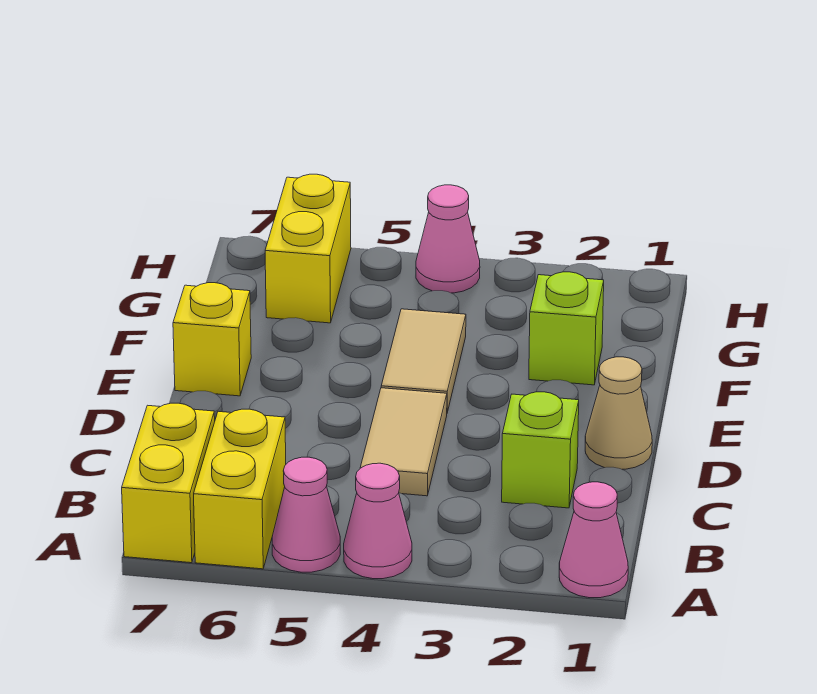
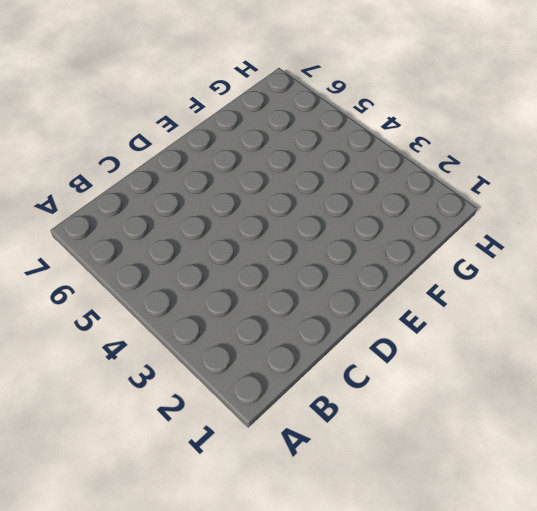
none -> pink cone A1 level 1
none -> pink cone A4 level 1
none -> pink cone A5 level 1

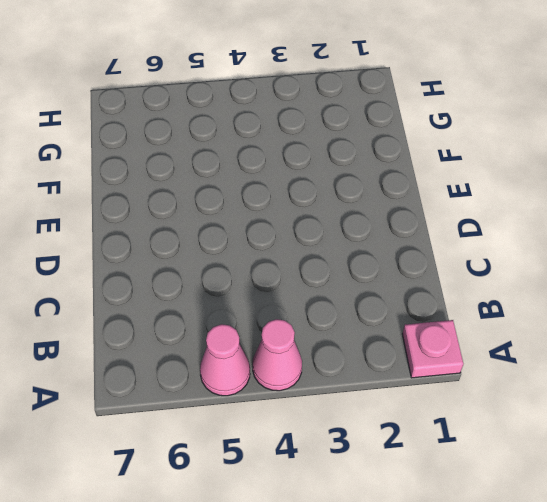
pink plate A1 level 1 -> pink cone A1 level 1
none -> yellow brick A6:B6 level 1
none -> yellow brick A7:B7 level 1
none -> lime brick C2 level 1

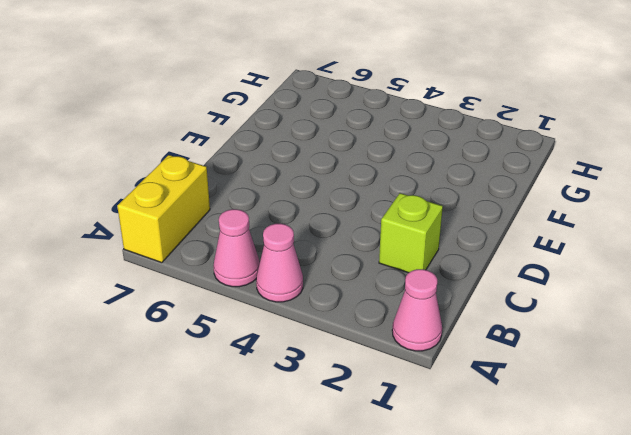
none -> yellow brick A6:B6 level 1
none -> tan tile C4:D4 level 1
none -> tan cone D1 level 1

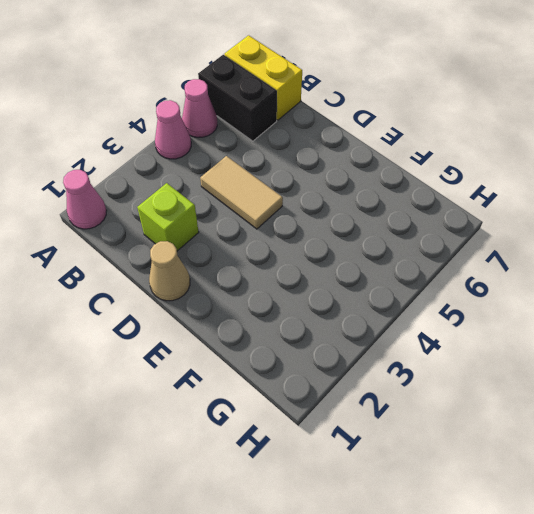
black brick A6:B6 level 1 -> yellow brick A6:B6 level 1
none -> tan tile E4:F4 level 1
none -> yellow brick E7 level 1
none -> lime brick F2 level 1

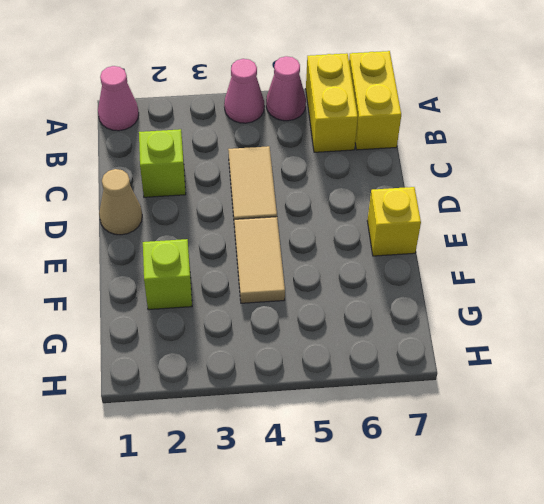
none -> yellow brick G6:H6 level 1
none -> pink cone H4 level 1

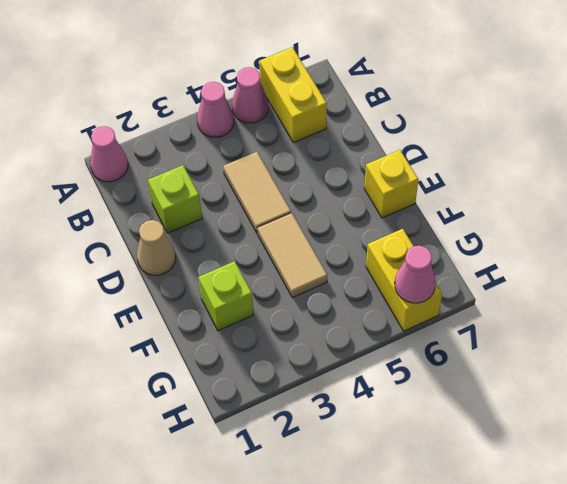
pink cone H6 level 2 -> pink cone H4 level 1
none -> yellow brick A7:B7 level 1

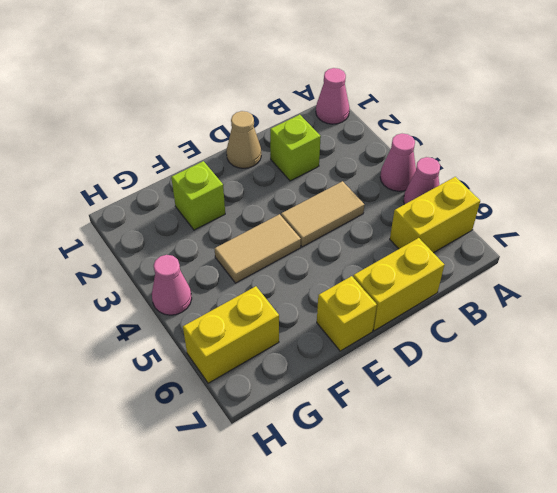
yellow brick C7:D7 level 1 -> yellow brick A7:B7 level 1

